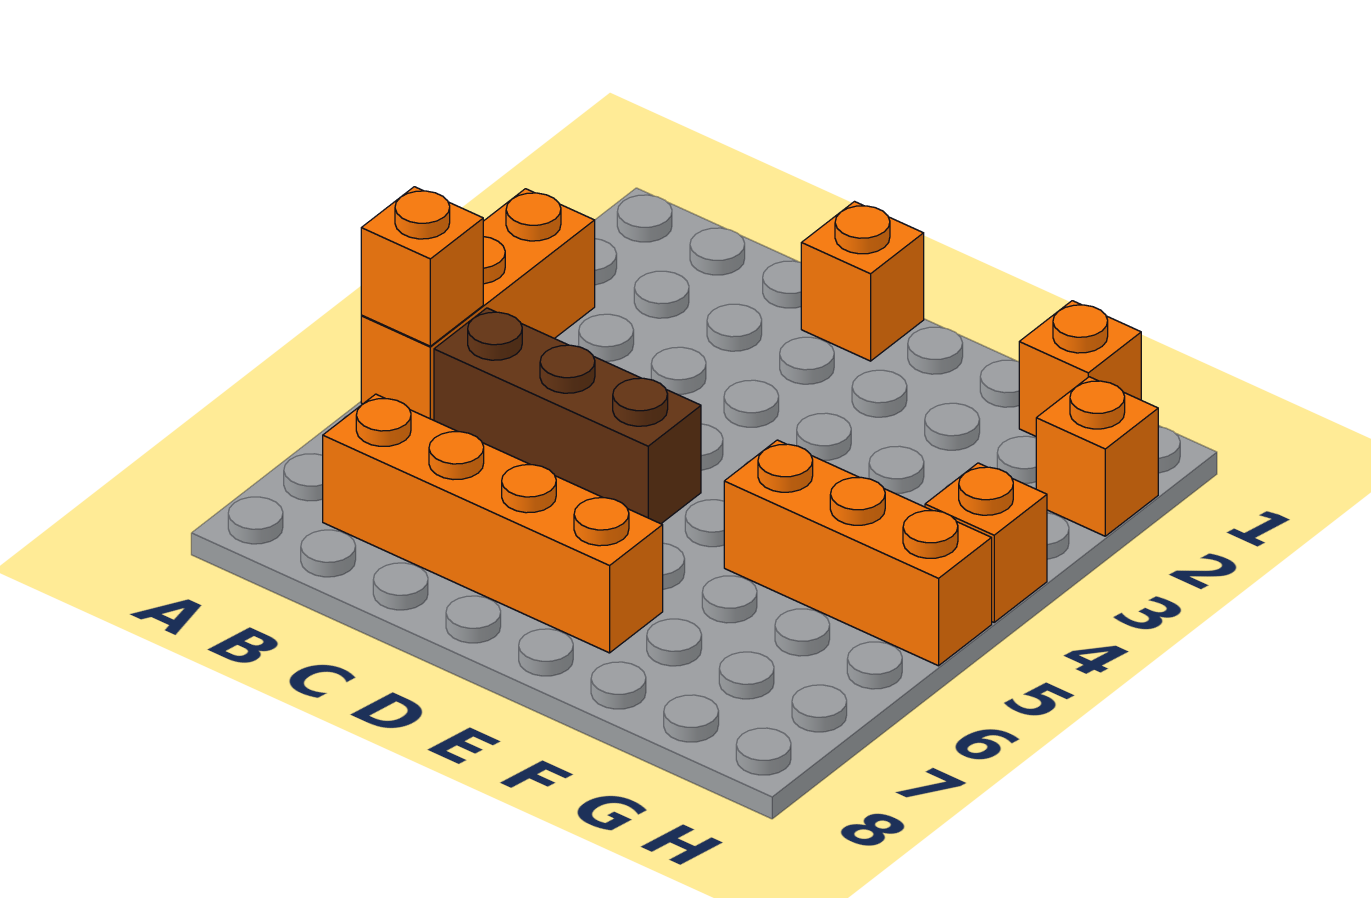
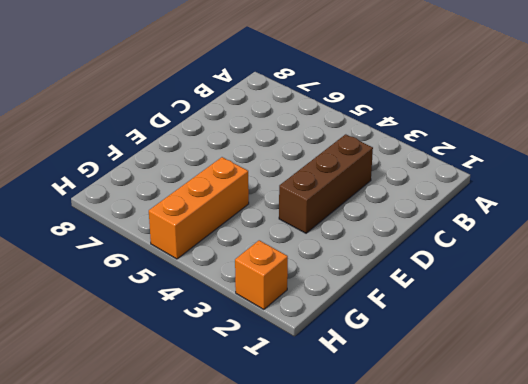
brown brick C3:E3 level 1 -> brown brick B5:D5 level 1
none -> orange brick A3:A5 level 1
none -> orange brick B7:E7 level 1

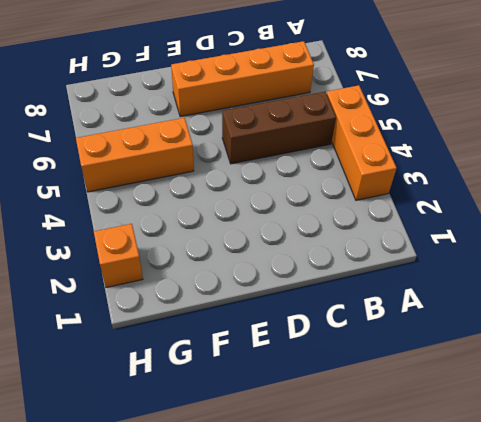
none -> orange brick D1 level 1
none -> orange brick G1 level 1

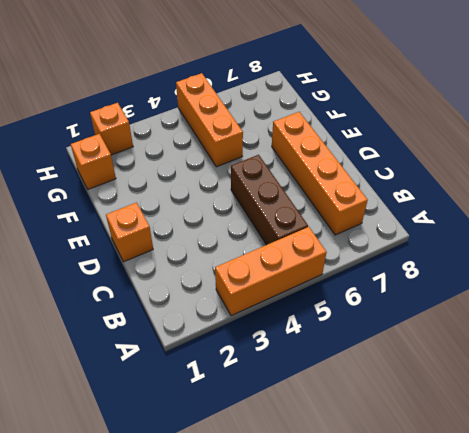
none -> orange brick H4 level 1
none -> orange brick A5 level 2

